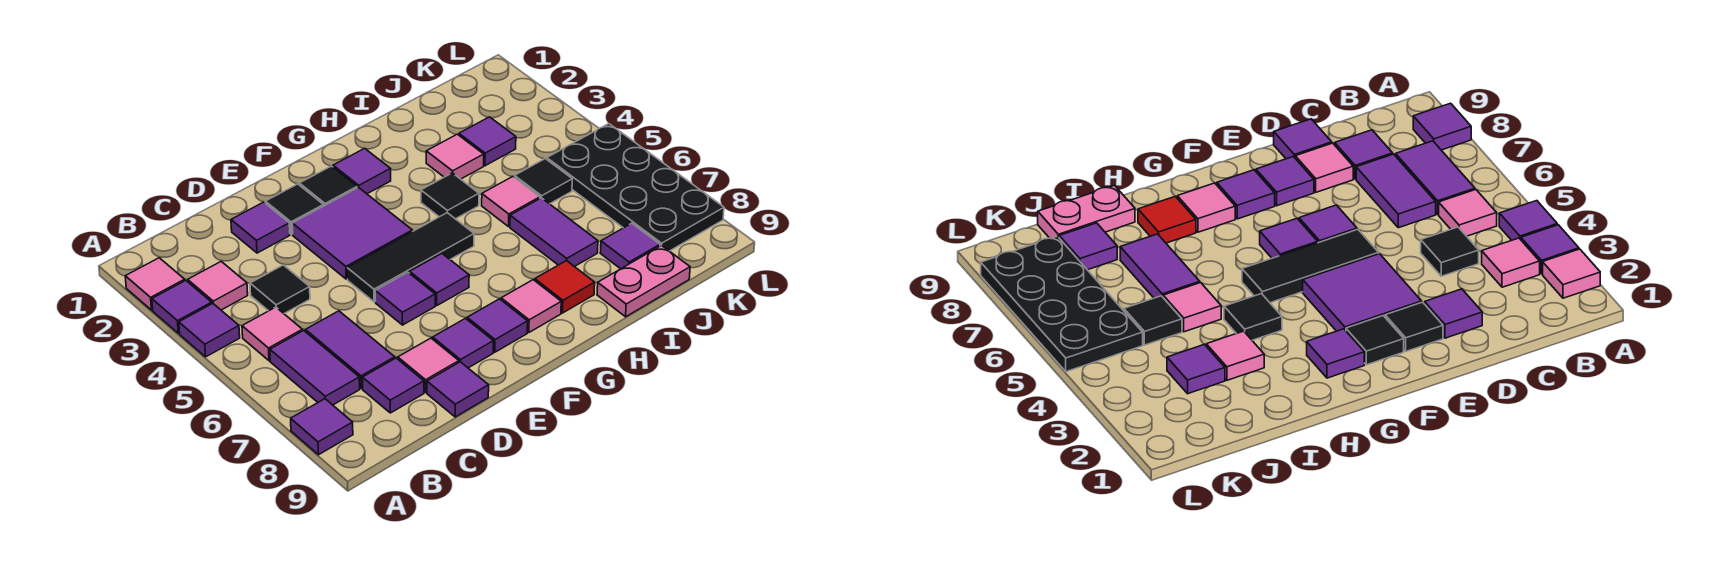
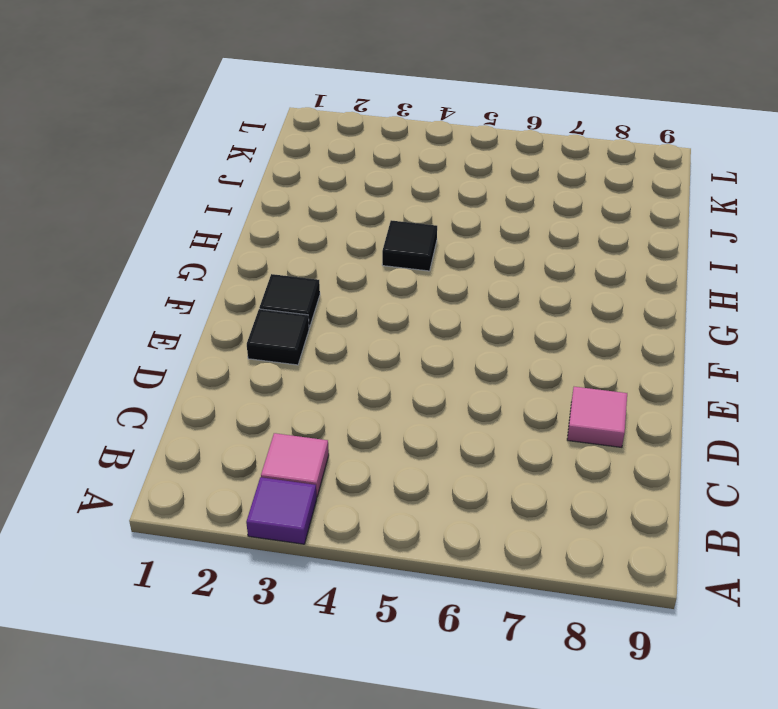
none -> pink tile A2 level 1
none -> purple tile A4 level 1
none -> purple tile A8 level 1
none -> pink tile B5 level 1

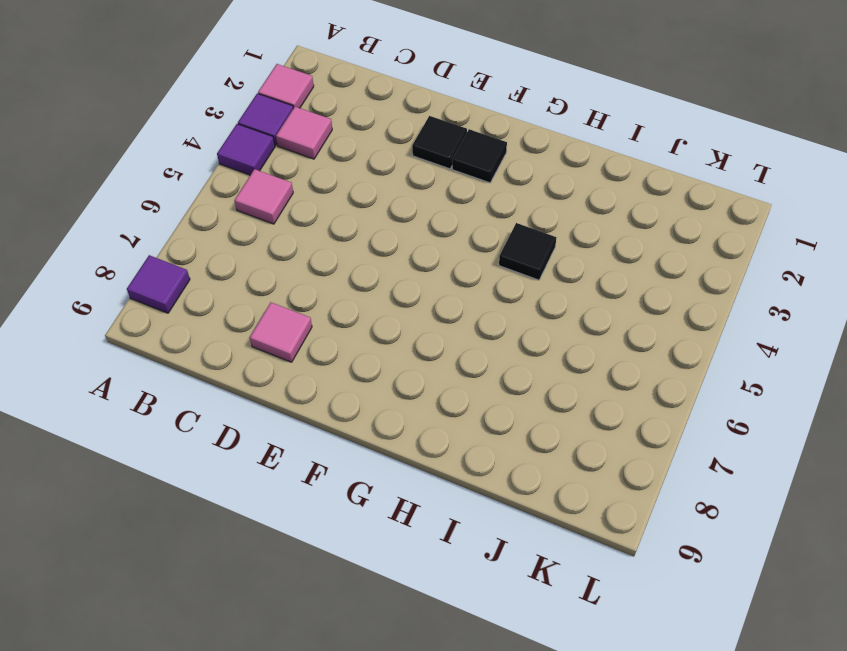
none -> purple tile B6:B7 level 1
none -> black tile C4 level 1
none -> purple tile C6:C7 level 1
none -> purple tile C8 level 1

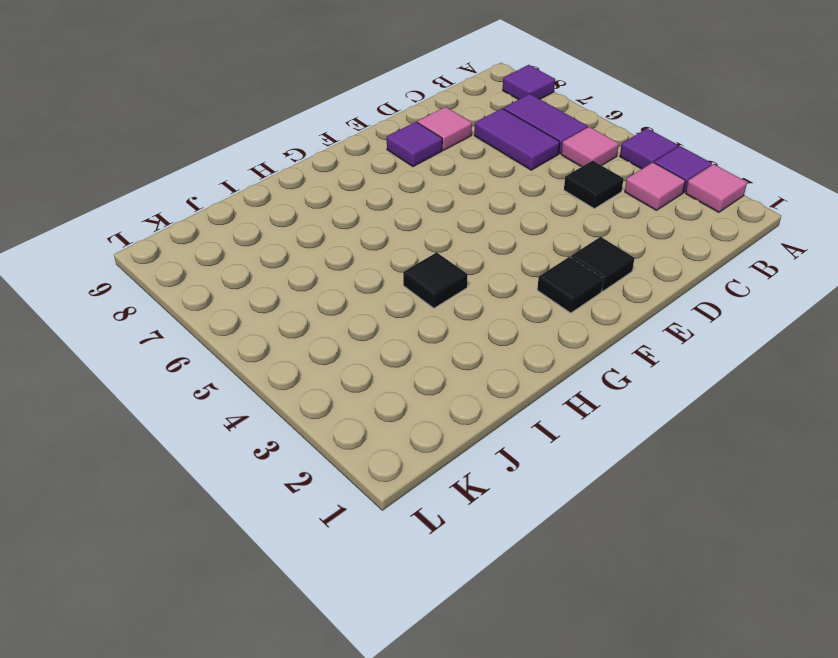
none -> purple tile C8 level 1
none -> purple tile D2 level 1
none -> purple tile D9 level 1
none -> purple tile E3:F4 level 1

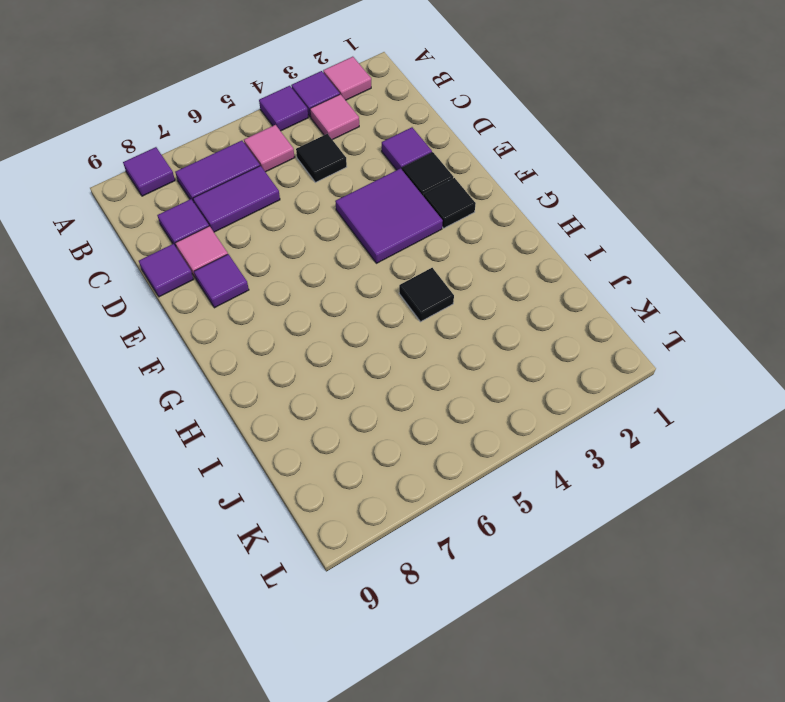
none -> black tile E5:G5 level 1
none -> purple tile E6 level 1
none -> purple tile F6 level 1
none -> purple tile F8 level 1

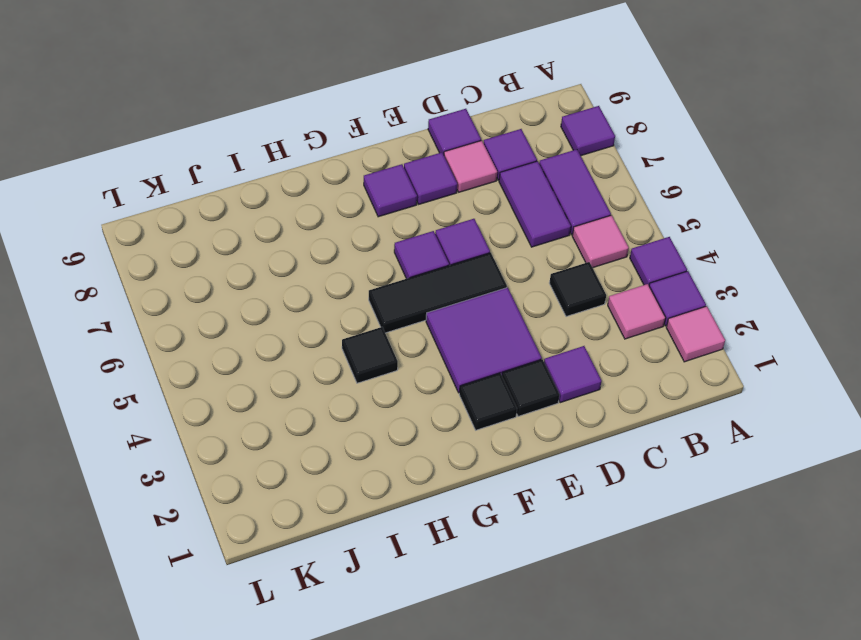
none -> purple tile G2 level 1
none -> pink tile G8 level 1
none -> red tile H8 level 1
none -> pink tile I3 level 1

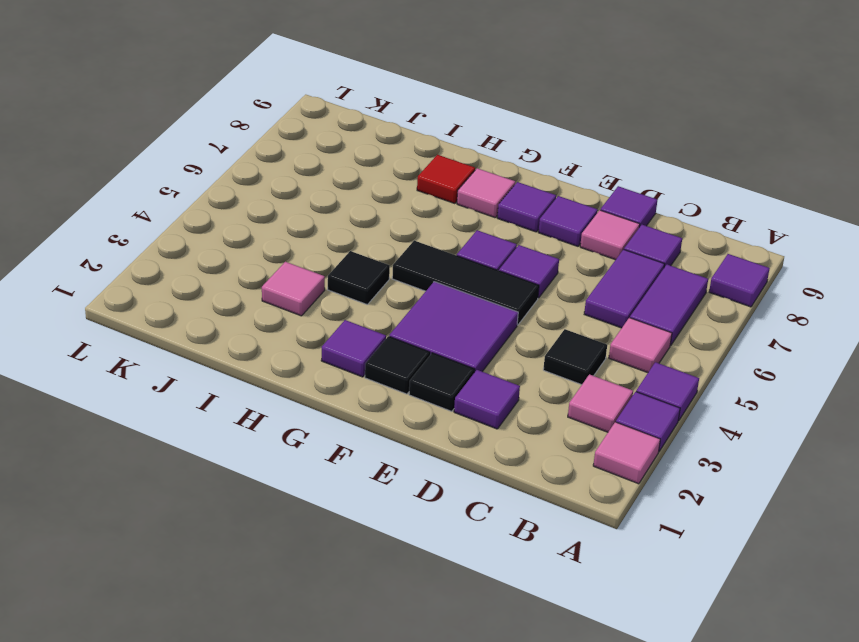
none -> pink tile I5 level 1
none -> purple tile I6:I7 level 1
none -> pink plate I9:J9 level 1
none -> purple tile J3 level 1

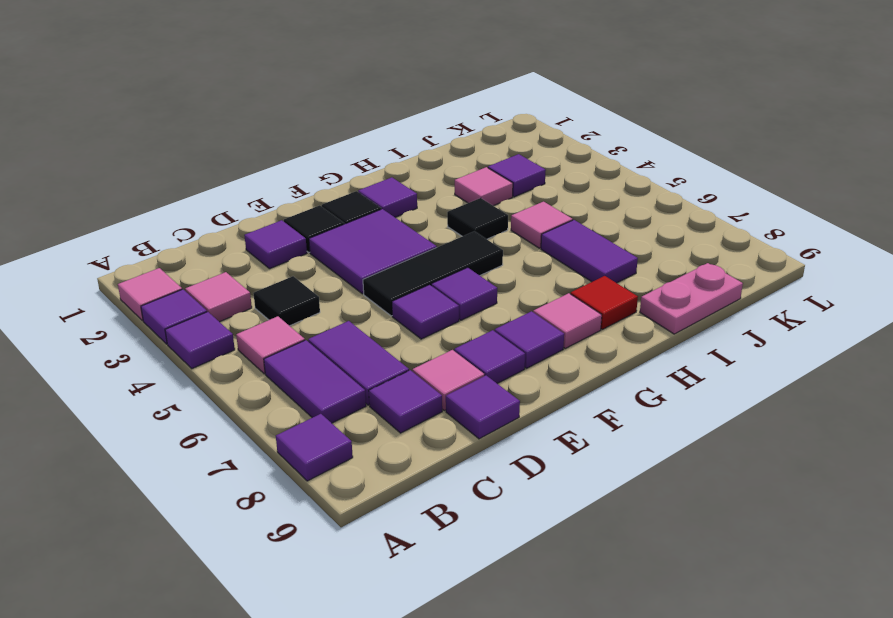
none -> black tile J5 level 1
none -> purple tile J8 level 1
none -> black plate K5:L8 level 1

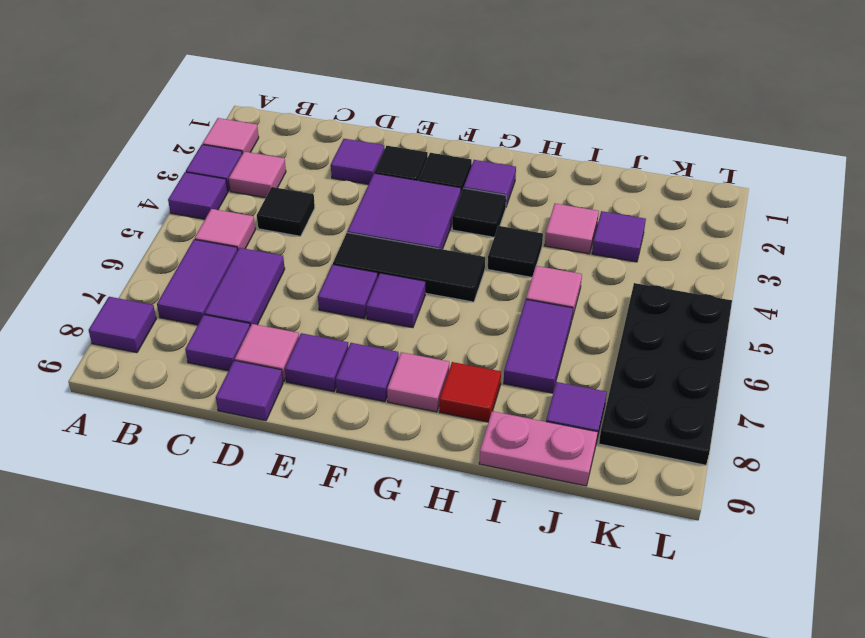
black tile G3 level 1 -> black tile J5 level 1

